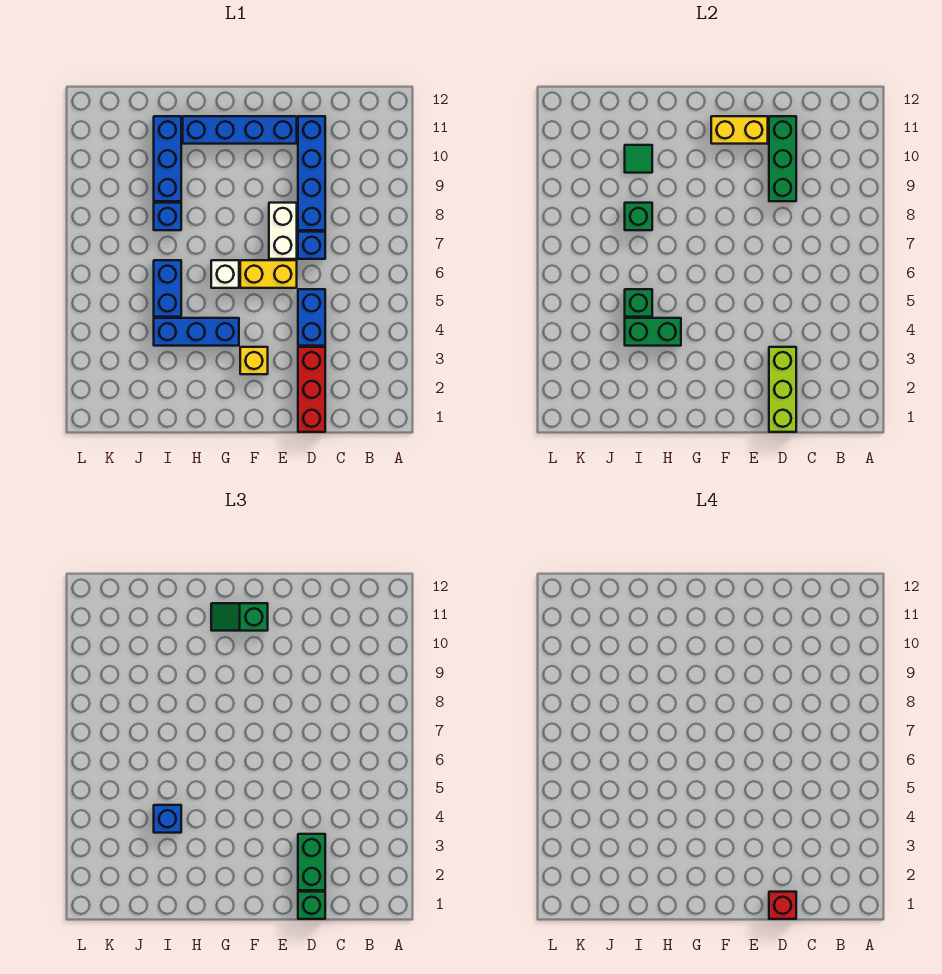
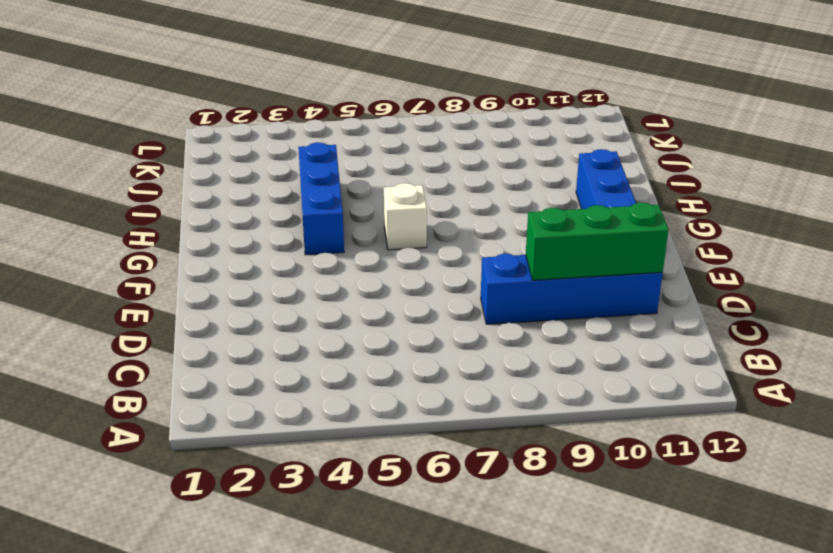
none -> red brick D1:D3 level 1
none -> blue brick D4:D5 level 1
none -> blue brick D7 level 1

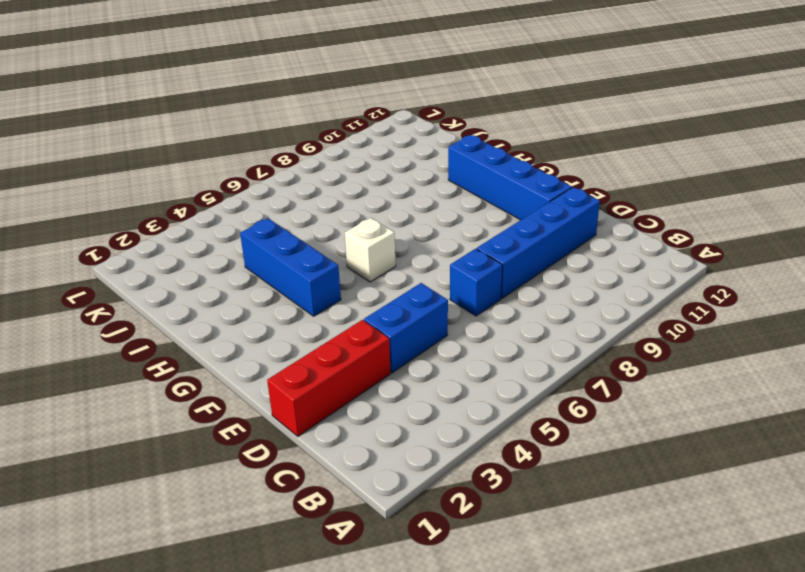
none -> yellow brick E6:F6 level 1
none -> white brick E7:E8 level 1
none -> yellow brick F3 level 1

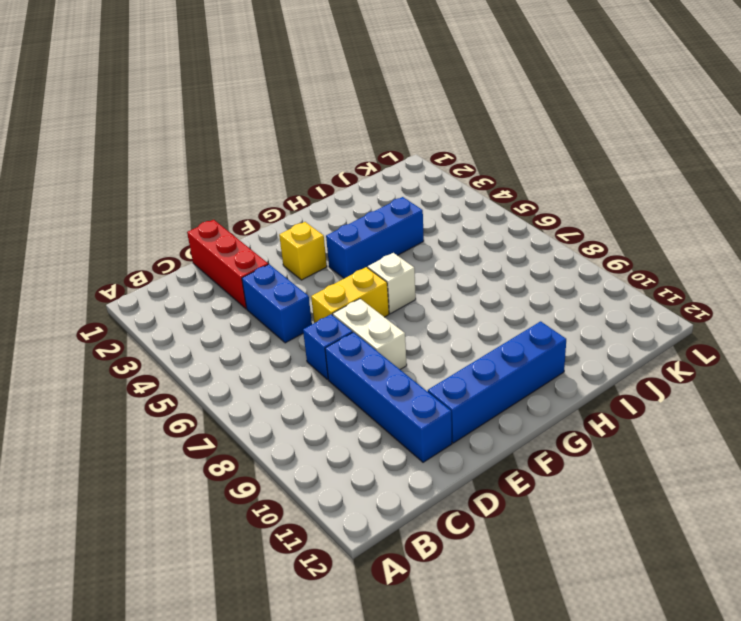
none -> blue brick I5:I6 level 1
none -> blue brick I8 level 1
none -> blue brick I9:I11 level 1

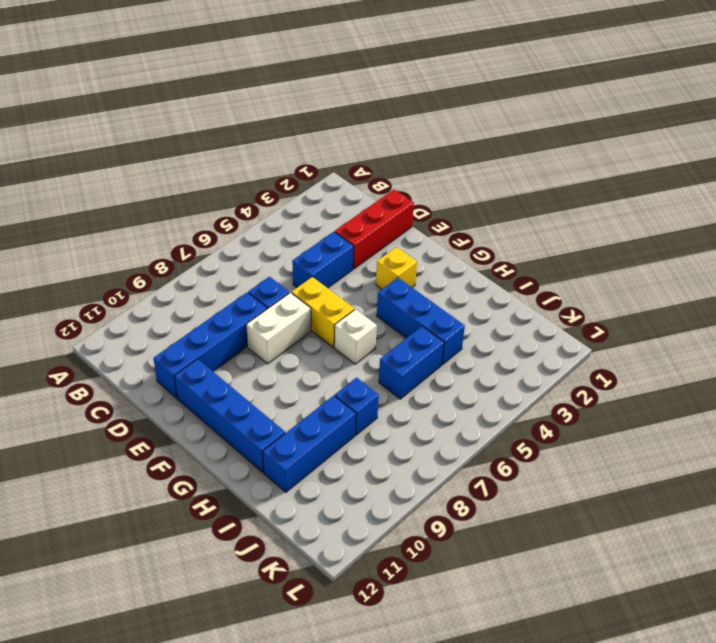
none -> lime brick D1:D3 level 2
none -> green brick D9:D11 level 2
none -> yellow brick E11:F11 level 2

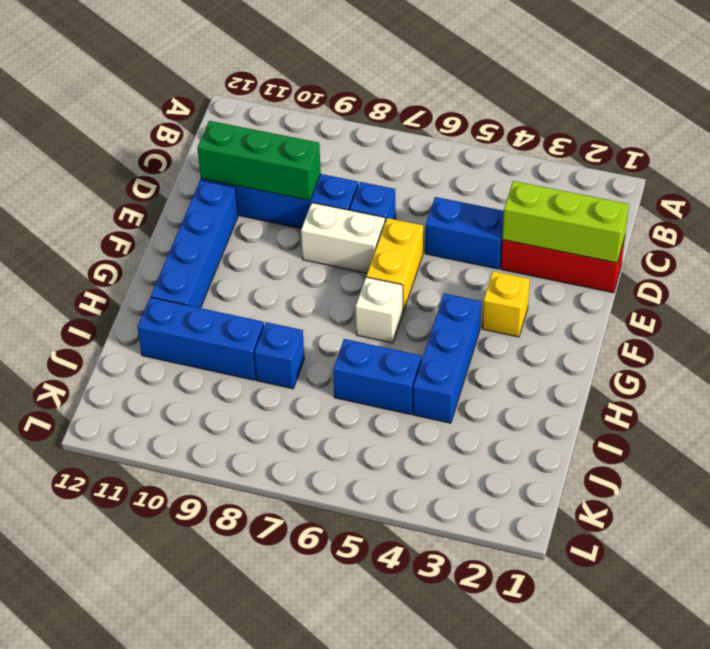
none -> yellow brick E11:F11 level 2
none -> green brick H4:I4 level 2
none -> green brick I5 level 2

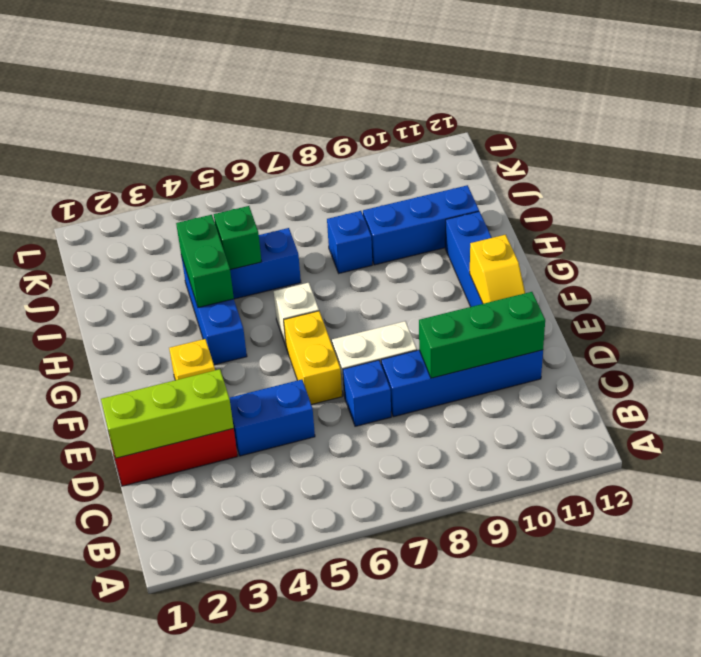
yellow slope E11:F11 level 2 top F -> yellow brick E11:F11 level 2
none -> green brick I8 level 2
none -> green tile I10 level 2
none -> green brick D1 level 3

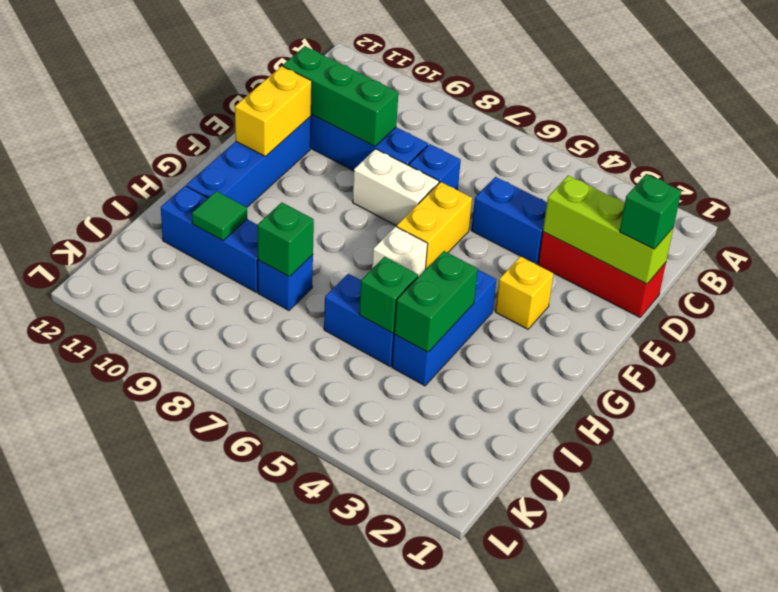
none -> green brick D2:D3 level 3
none -> green slope F11:G11 level 3 top F
none -> blue brick I4 level 3

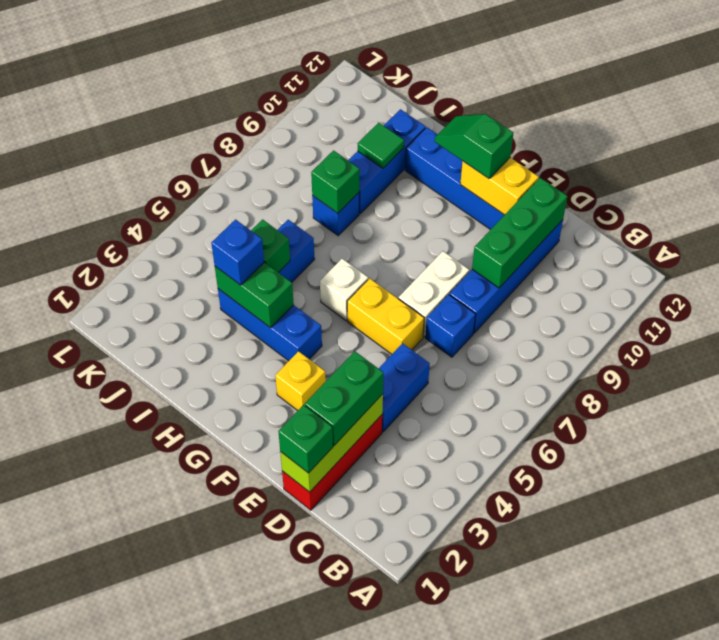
none -> red brick D1 level 4

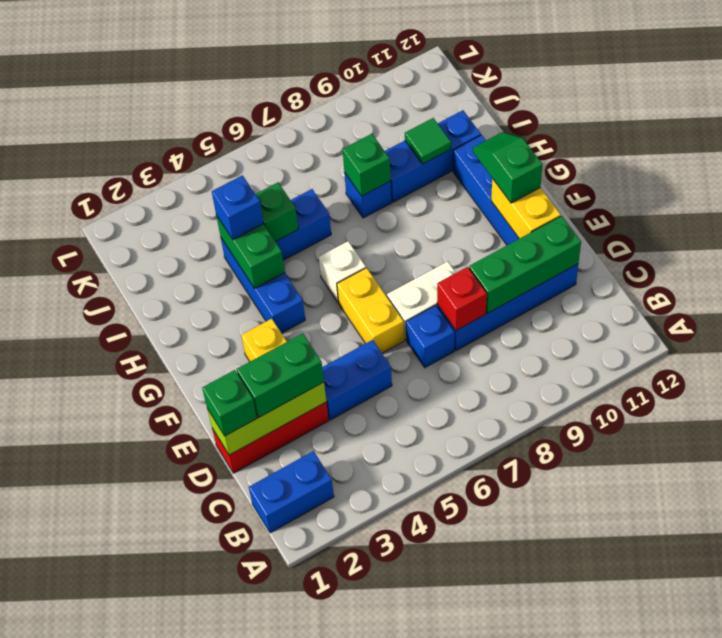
blue brick B1:B2 level 1 -> none
red brick D8 level 2 -> red brick D1 level 4

